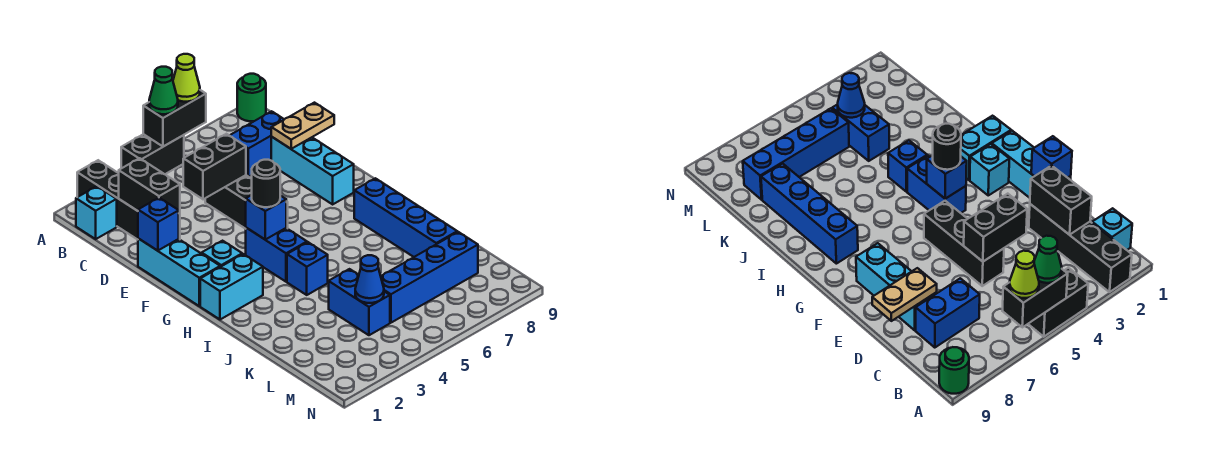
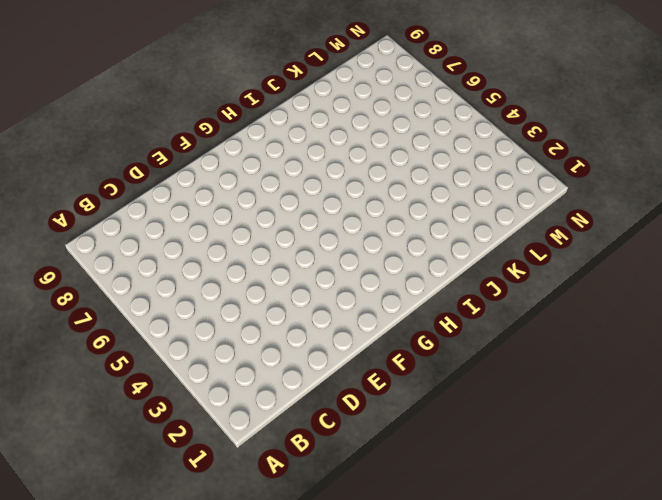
none -> black brick A2:D2 level 1
none -> black brick A4:A5 level 1
none -> green round brick A9 level 1

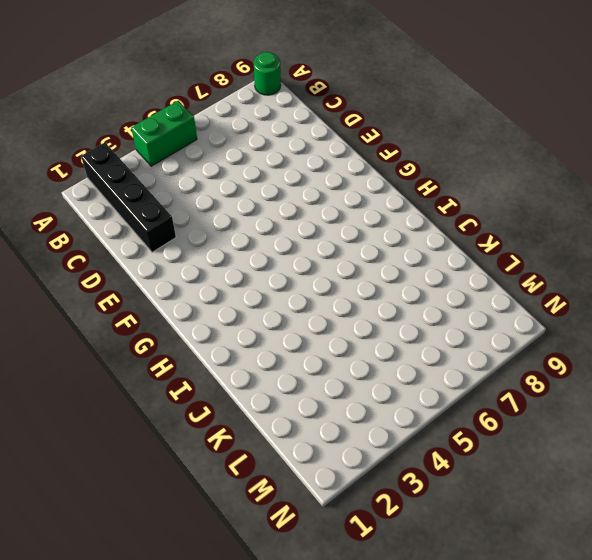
green brick A4:A5 level 1 -> black brick A4:A5 level 1
none -> cyan brick B1 level 1
none -> blue brick C7:C8 level 1
none -> black brick D5:F5 level 1

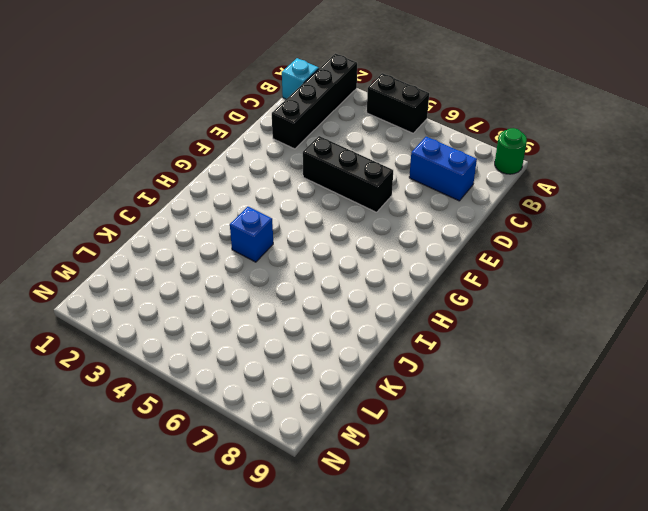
black brick E4:E6 level 1 -> black brick D5:F5 level 1
none -> cyan brick D8:F8 level 1
none -> cyan brick E1:G1 level 1
none -> cyan brick G2 level 1

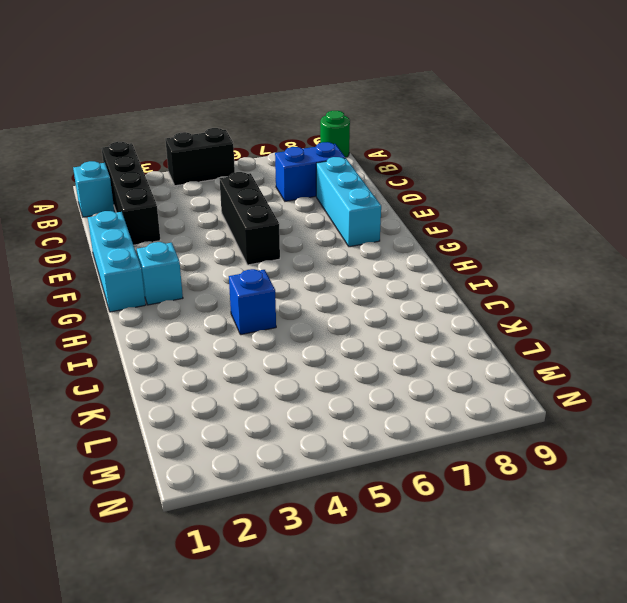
none -> blue brick G4:H4 level 1
none -> cyan brick H1:H2 level 1
none -> blue brick H8:K8 level 1

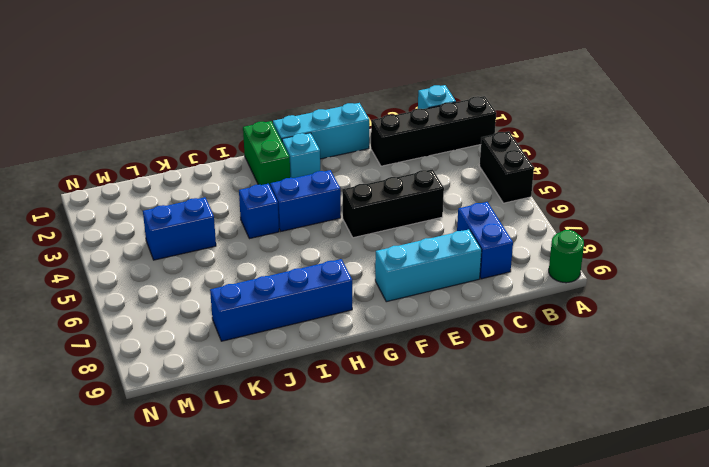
green brick H1:H2 level 1 -> cyan brick H1:H2 level 1
none -> blue brick L5:L8 level 1
none -> black brick A5:A6 level 2
none -> black brick C2:D2 level 2

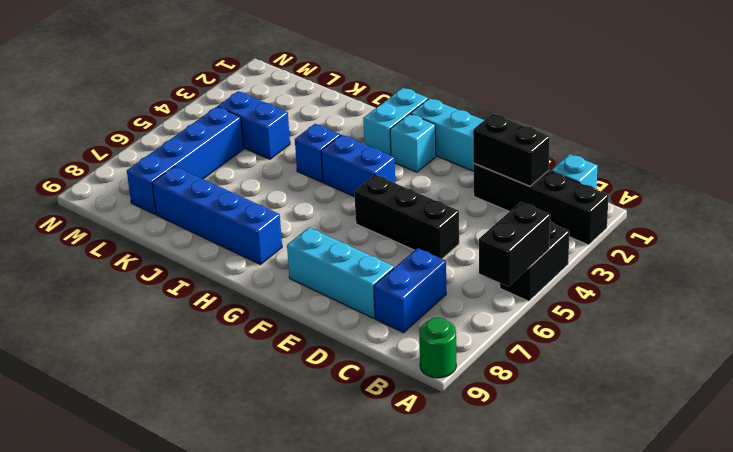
none -> black brick D4:D5 level 2
none -> tan plate D8:D9 level 2
none -> blue brick E1 level 2

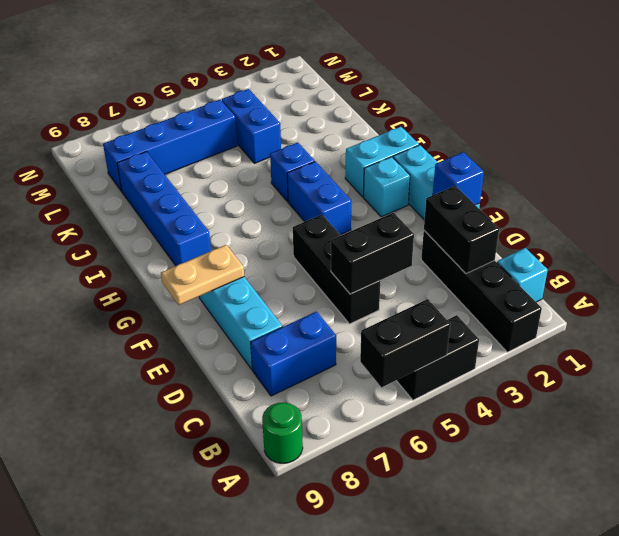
tan plate F8:F9 level 2 -> tan plate D8:D9 level 2
none -> blue brick G4 level 2
none -> blue cone L4 level 2
none -> green cone A5 level 3

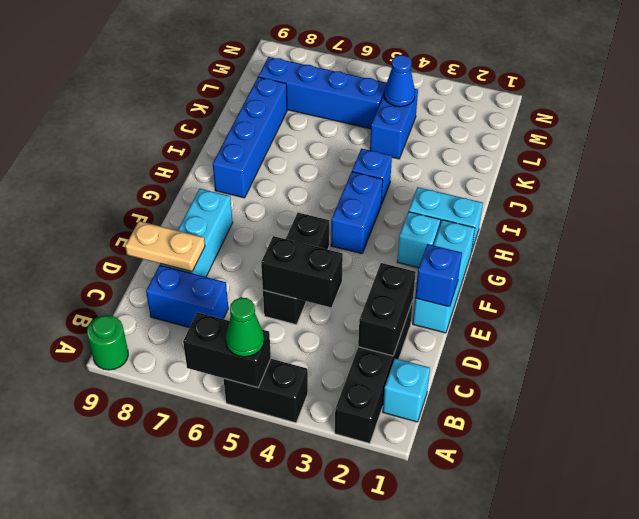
none -> blue brick G4 level 2
none -> lime cone A6 level 3
none -> black round brick G4 level 3

